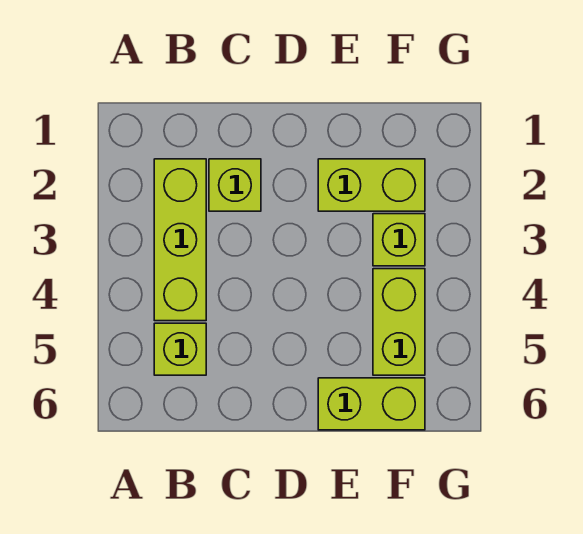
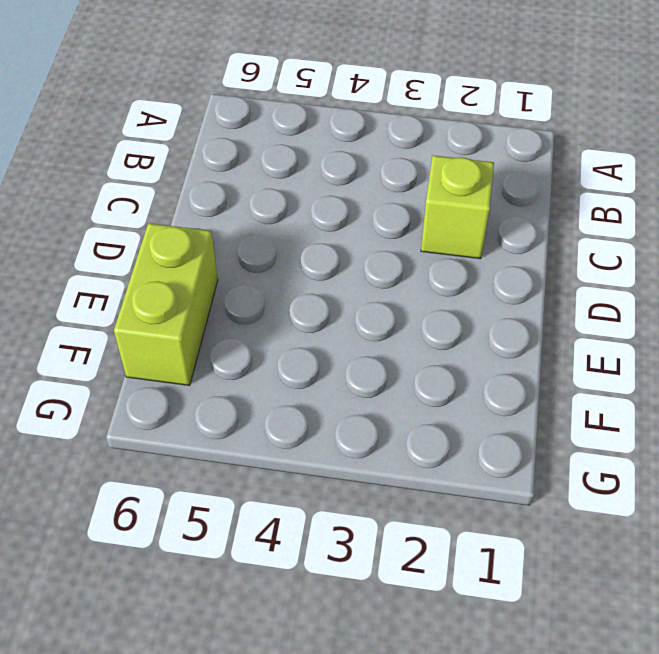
none -> lime brick B2:B4 level 1
none -> lime brick B5 level 1

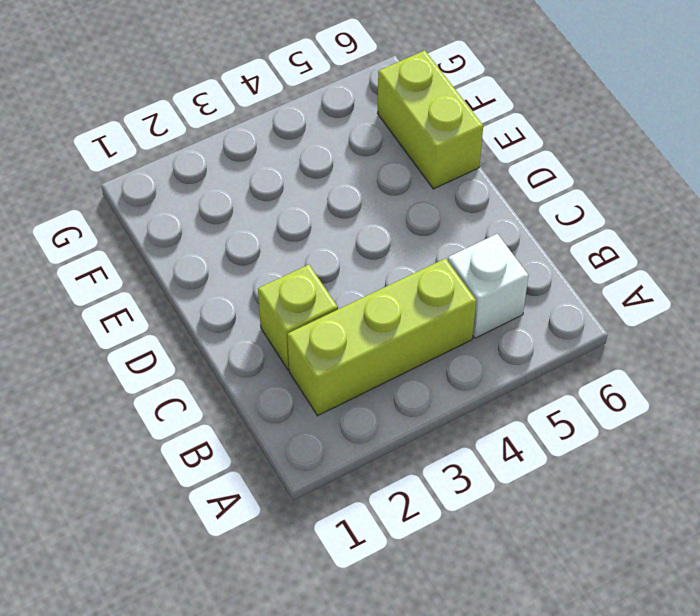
white brick B5 level 1 -> lime brick B5 level 1
none -> lime brick E2:F2 level 1
none -> lime brick F3 level 1

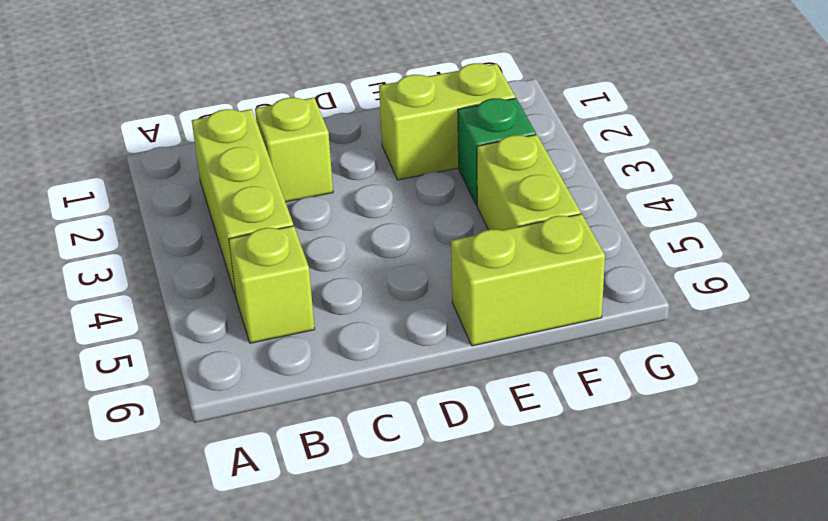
green brick F3 level 1 -> lime brick F3 level 1

